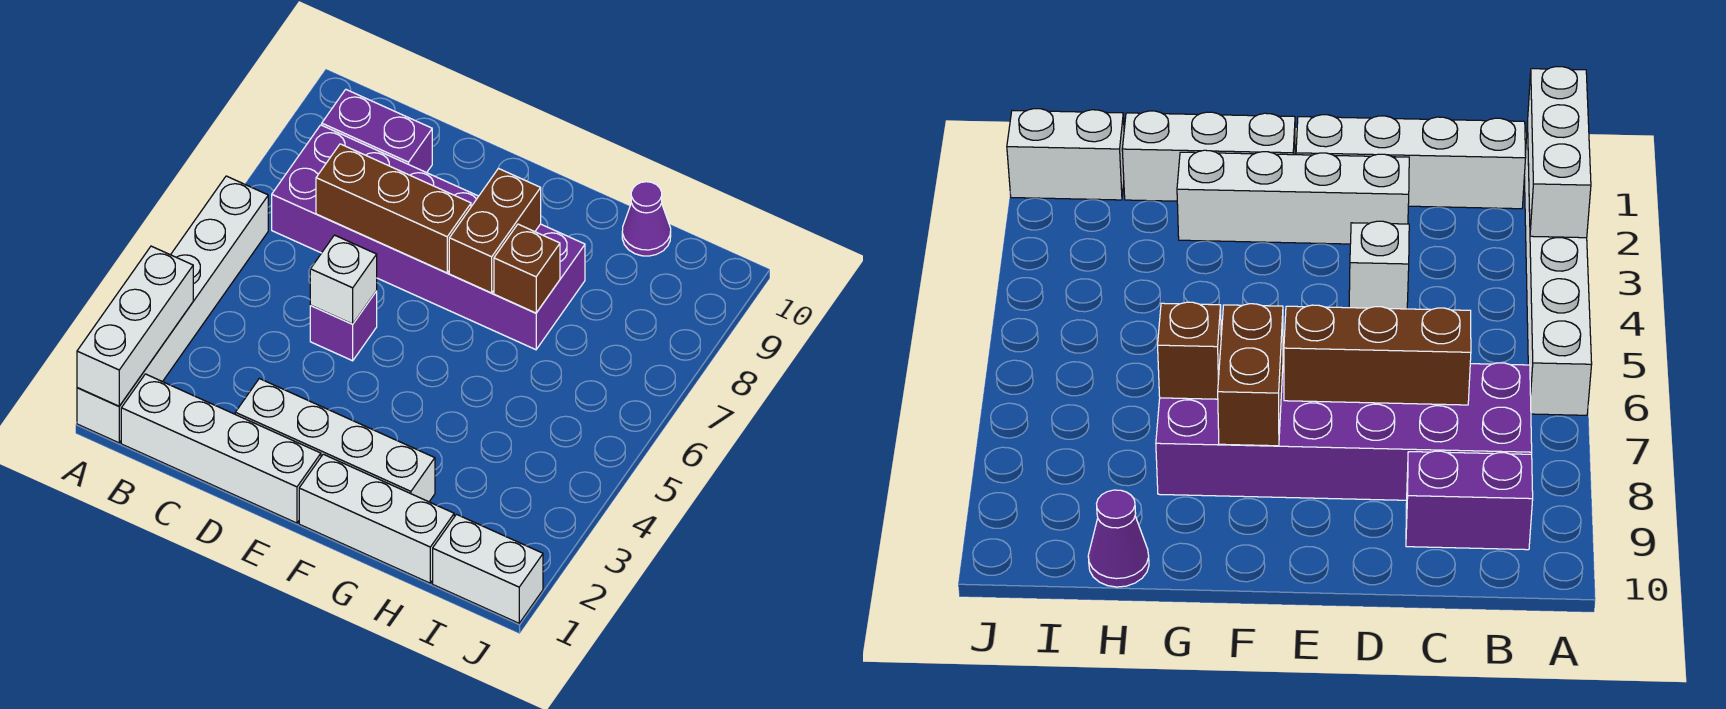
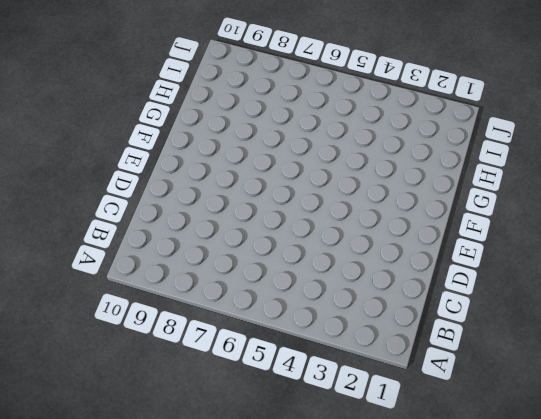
none -> white brick A1:A6 level 1
none -> white brick B1:E1 level 1
none -> purple brick B7:G8 level 1

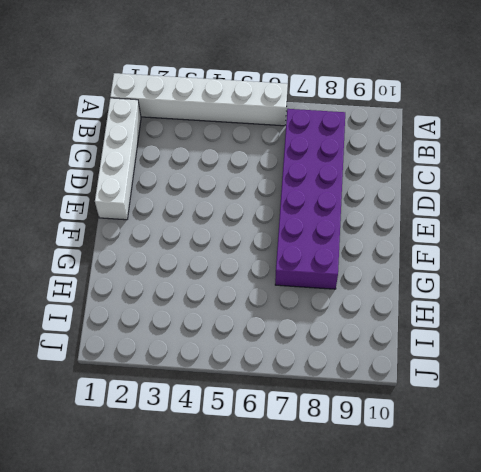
none -> purple brick B9:C9 level 1
none -> white brick D2:G2 level 1
none -> purple brick D5 level 1

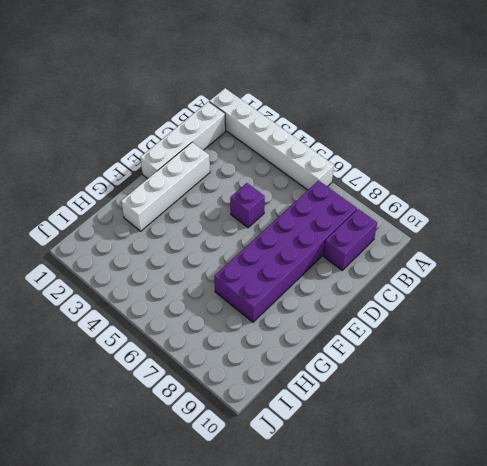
none -> white brick F1:H1 level 1
none -> purple cone H10 level 1
none -> white brick I1:J1 level 1

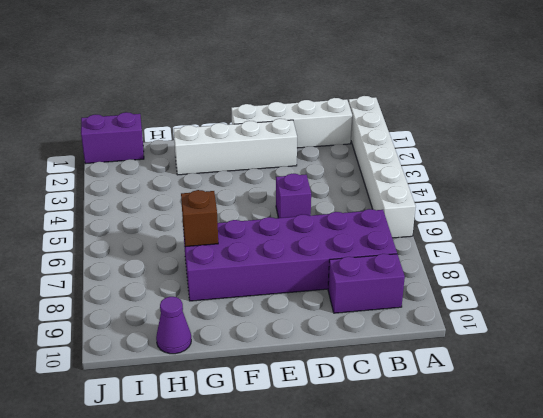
purple brick I1:J1 level 1 -> white brick I1:J1 level 1
none -> white brick F1:H1 level 1
none -> white brick A1:A3 level 2
none -> brown brick C7:E7 level 2

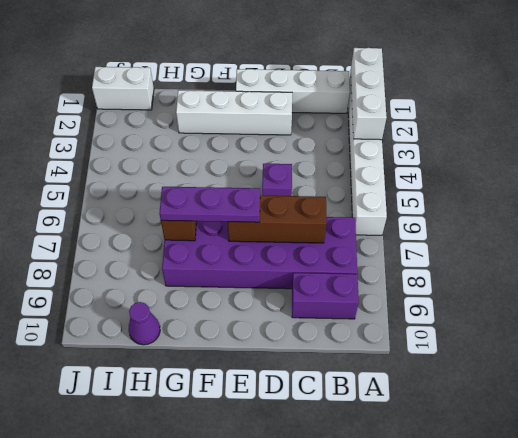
purple plate E7:G7 level 3 -> none
none -> white brick F1:H1 level 1
none -> white brick D5 level 2
none -> brown brick F7:F8 level 2

